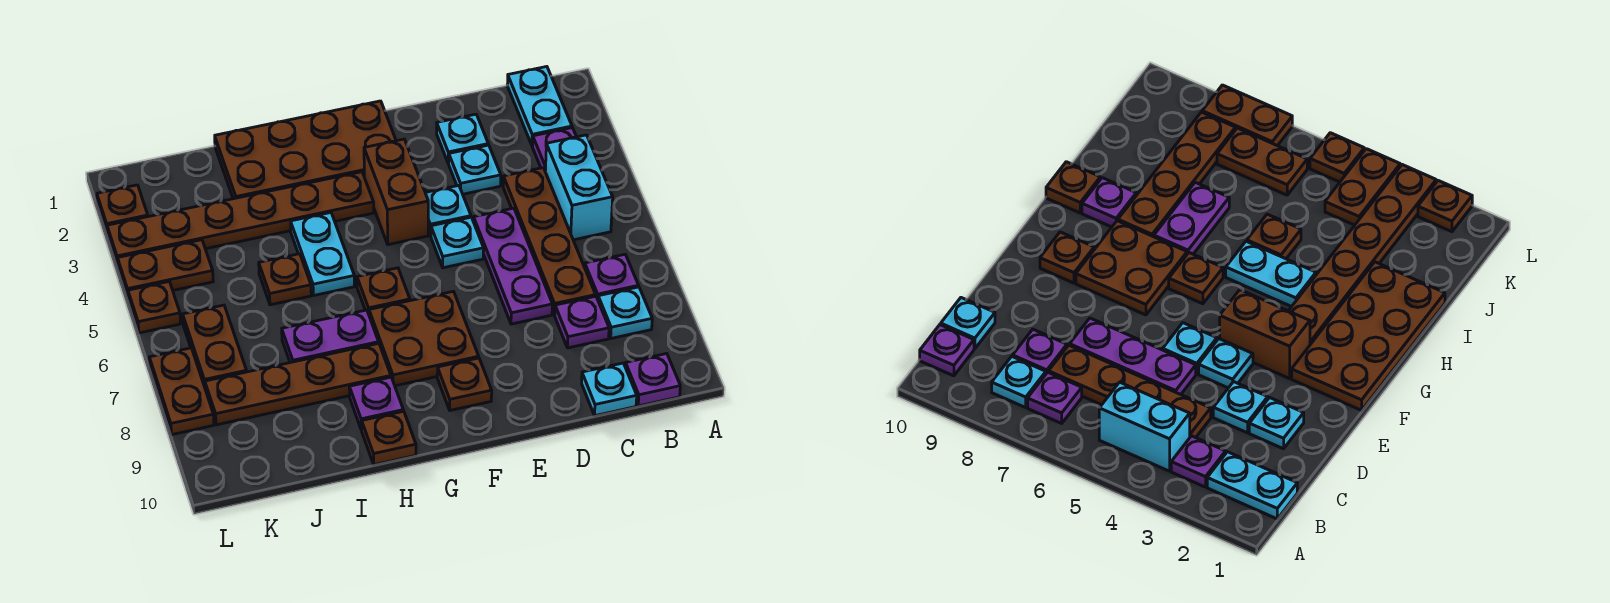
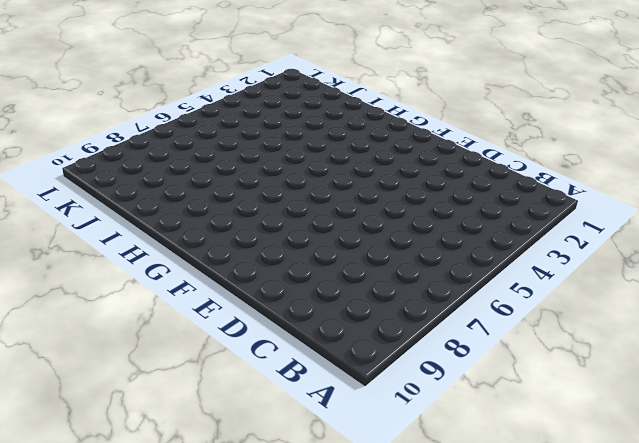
none -> cyan plate B1:B2 level 1
none -> purple plate B3 level 1
none -> cyan brick B4:B5 level 1
none -> purple plate B7 level 1

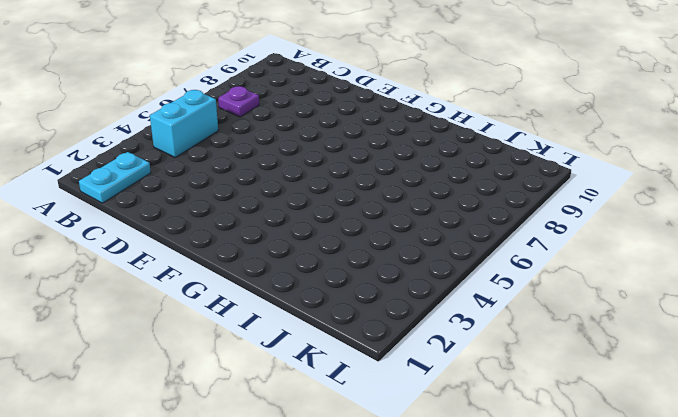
none -> purple plate B3 level 1
none -> cyan plate B8 level 1
none -> purple plate B10 level 1
none -> brown plate C4:C7 level 1

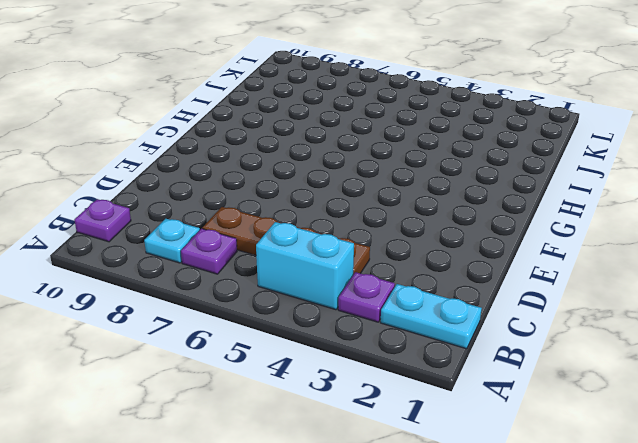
none -> purple plate C8 level 1
none -> cyan plate C10 level 1
none -> cyan plate D2 level 1
none -> cyan plate D3 level 1

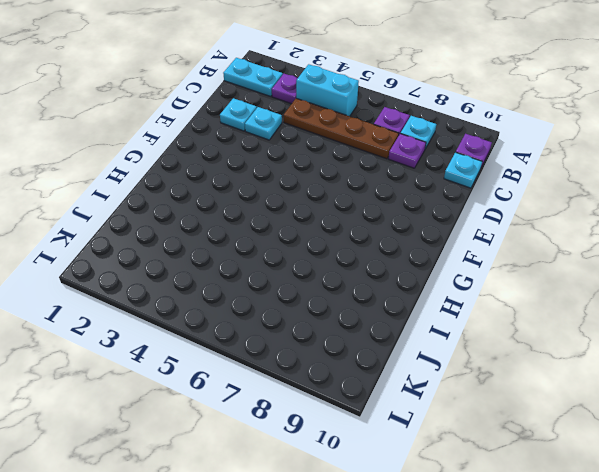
none -> purple plate D5:D7 level 1
none -> cyan plate E4 level 1
none -> cyan plate E5 level 1
none -> brown plate F1:I2 level 1

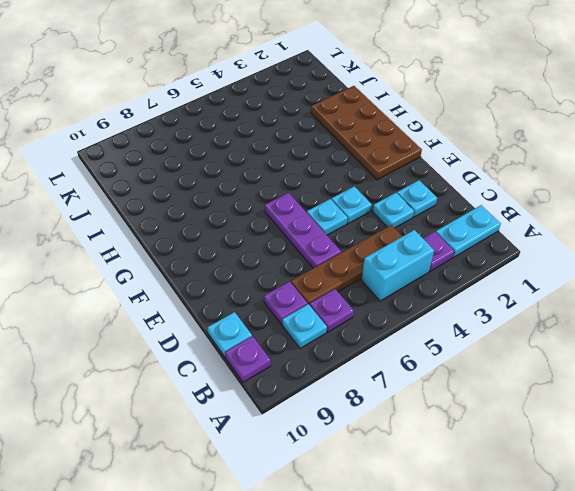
purple plate D6:F6 level 1 -> purple plate D5:D7 level 1
none -> brown brick F3:F4 level 1
none -> brown plate F7:G8 level 1
none -> brown plate F9 level 1
none -> brown plate G3:L3 level 1

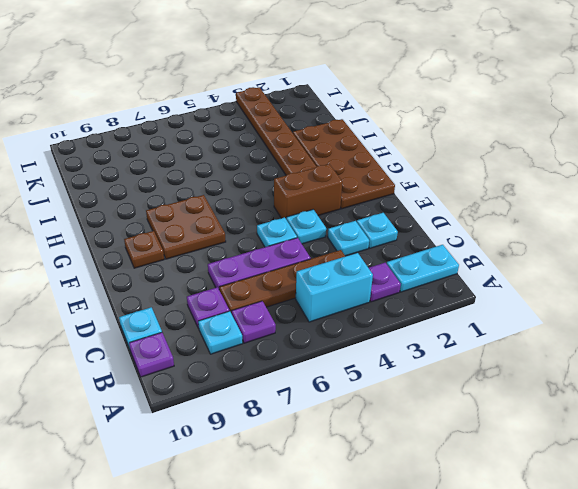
none -> brown plate G6 level 1
none -> cyan plate H4:H5 level 1
none -> purple plate H7:I7 level 1
none -> brown plate H8:K8 level 1

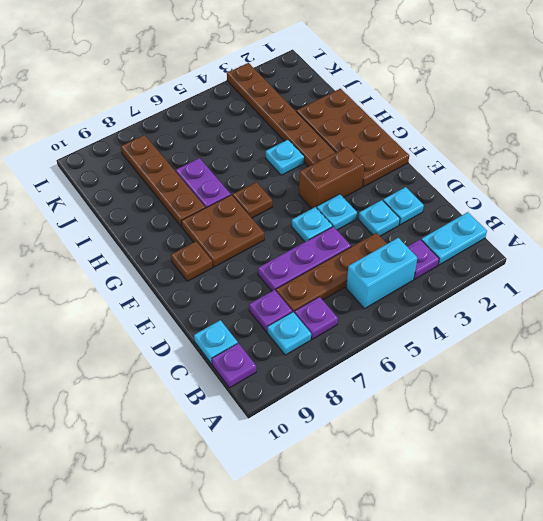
cyan plate H4 level 1 -> cyan plate H4:H5 level 1
none -> purple plate H9 level 1
none -> brown plate H10 level 1
none -> brown plate I5 level 1
none -> brown plate K4:L4 level 1

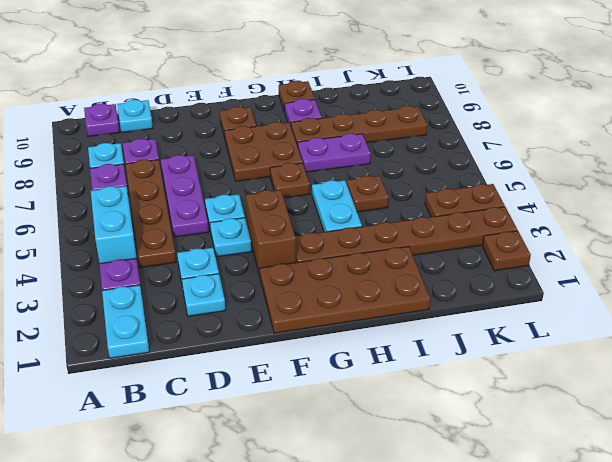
none -> brown plate K6:K7 level 1
none -> brown plate L5 level 1
none -> brown plate L7:L8 level 1

